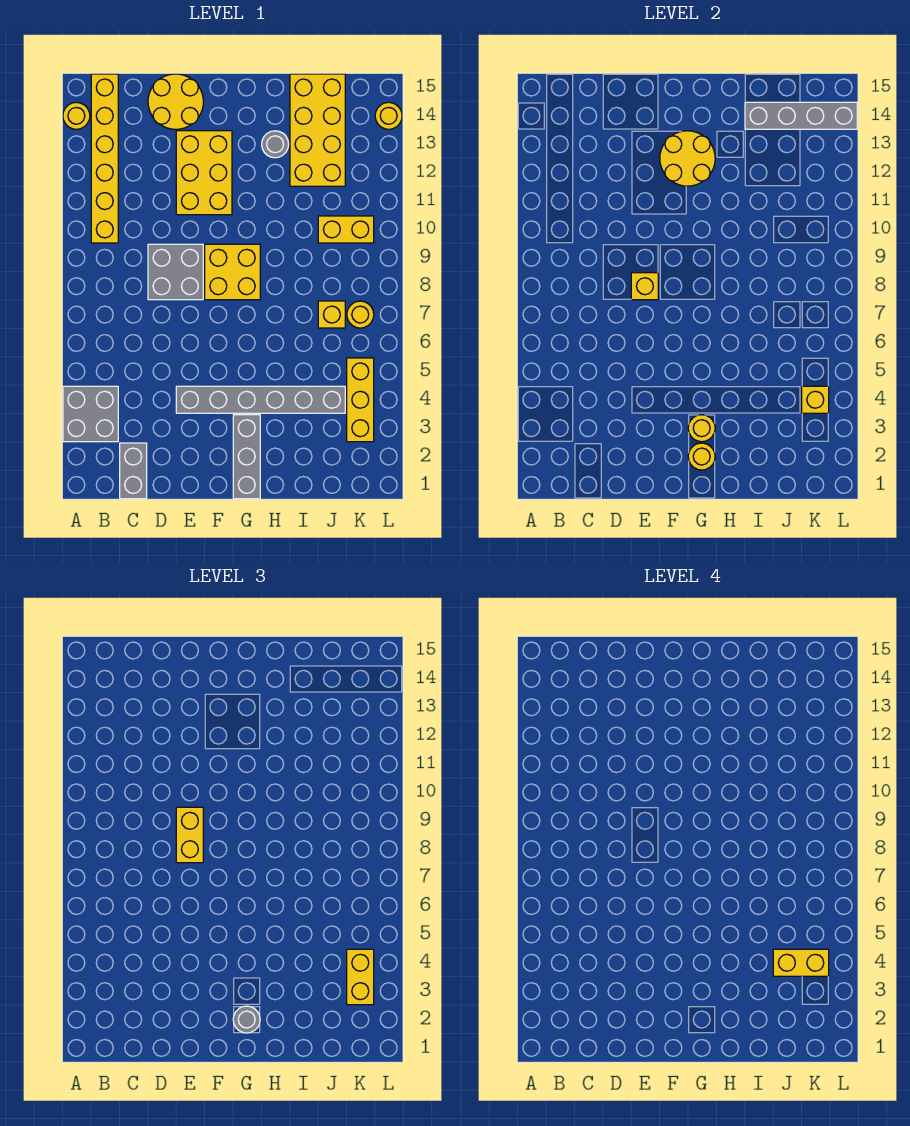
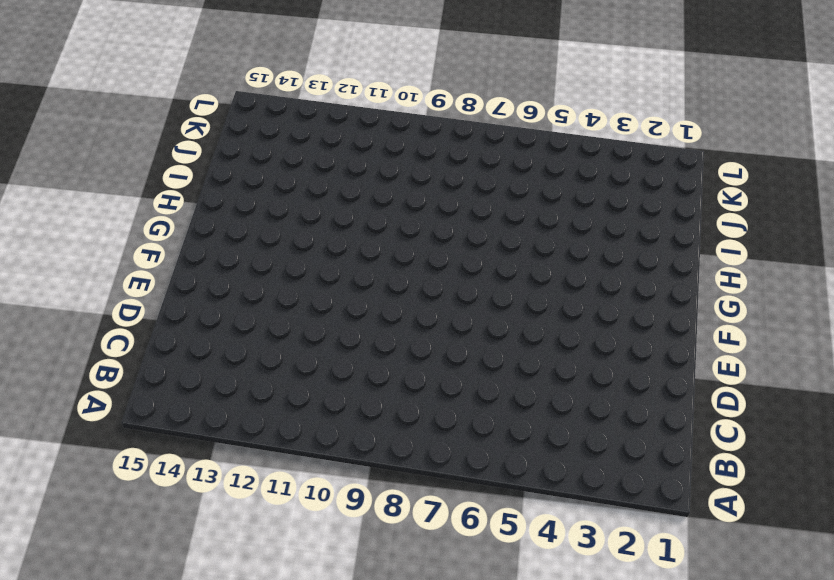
none -> grey brick A3:B4 level 1
none -> yellow round brick A14 level 1
none -> yellow brick B10:B15 level 1

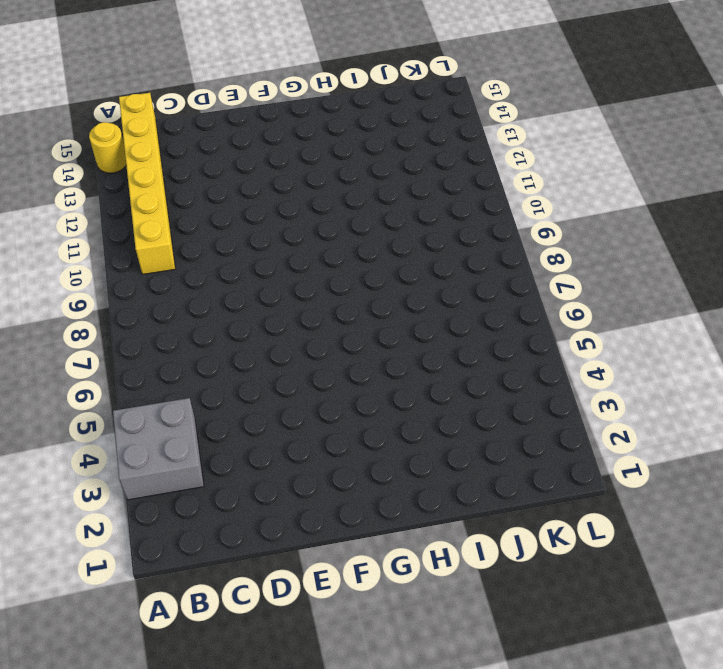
none -> grey brick C1:C2 level 1
none -> grey brick D8:E9 level 1
none -> yellow round brick D14:E15 level 1

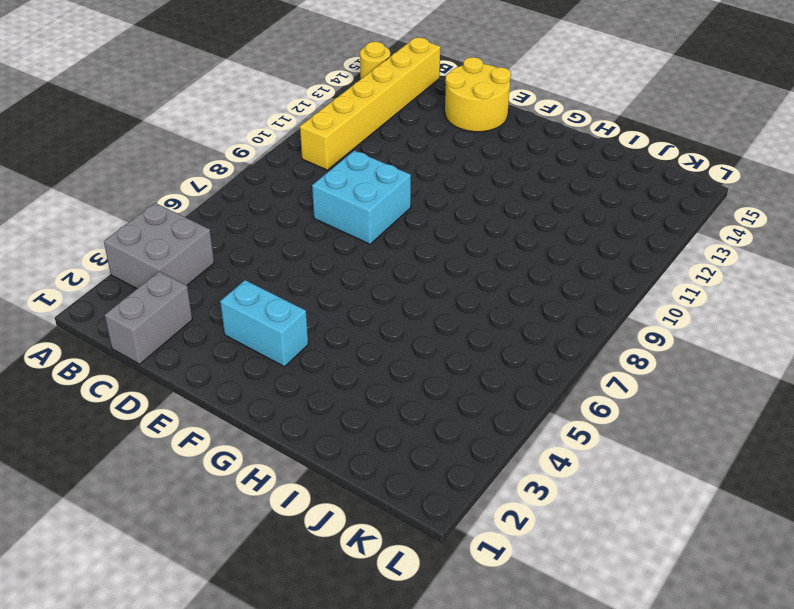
cyan brick D8:E9 level 1 -> grey brick D8:E9 level 1
cyan brick E3:F3 level 1 -> none
none -> grey brick E4:J4 level 1
none -> yellow brick E11:F13 level 1
none -> yellow brick F8:G9 level 1

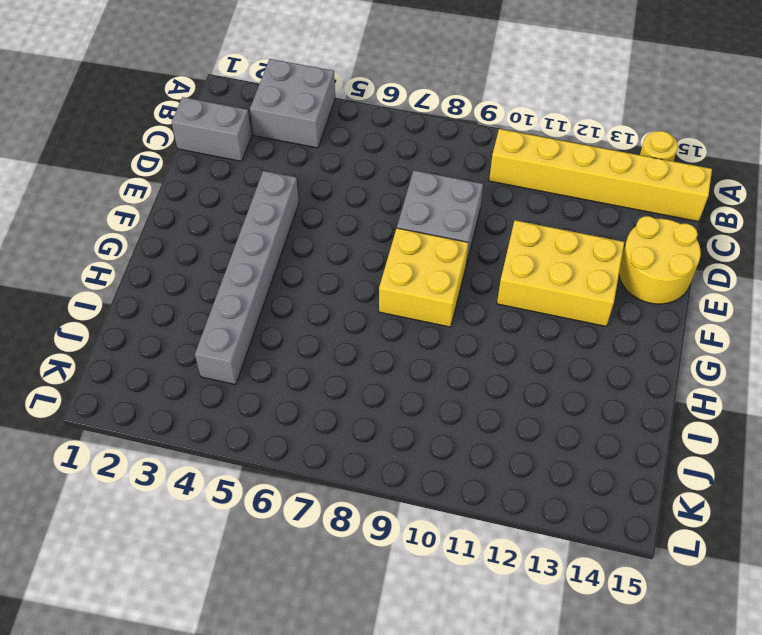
none -> grey brick G1:G3 level 1
none -> grey round brick H13 level 1
none -> yellow brick I12:J15 level 1

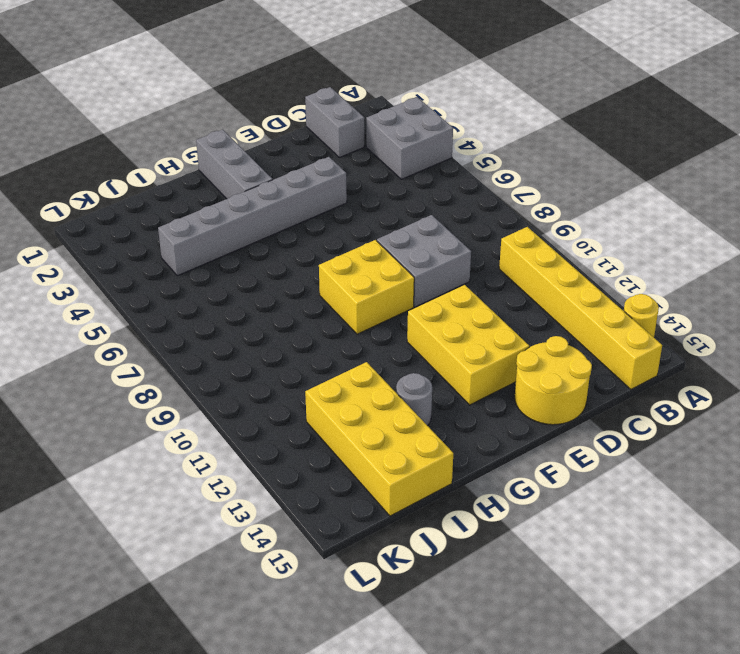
none -> yellow brick J7 level 1
none -> yellow brick J10:K10 level 1
none -> yellow brick K3:K5 level 1

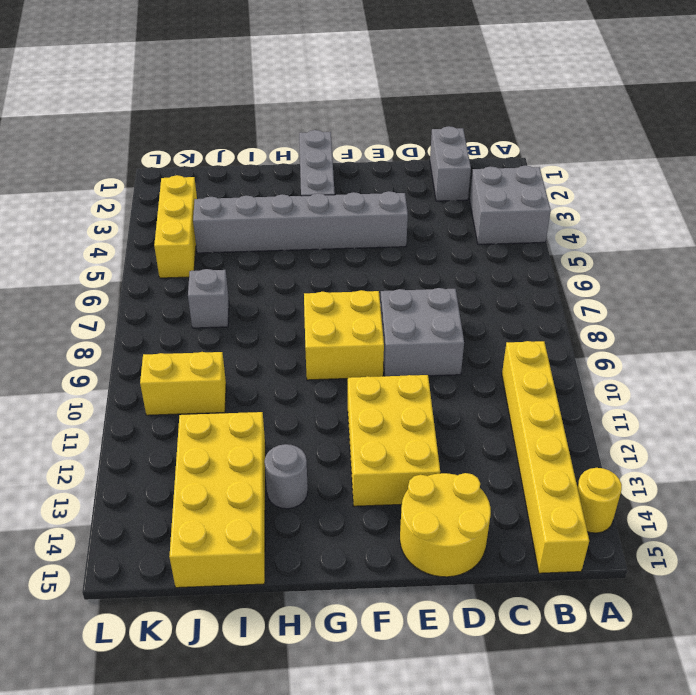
grey brick J7 level 1 -> yellow brick J7 level 1
none -> yellow round brick K7 level 1
none -> yellow round brick L14 level 1
none -> yellow brick E8 level 2

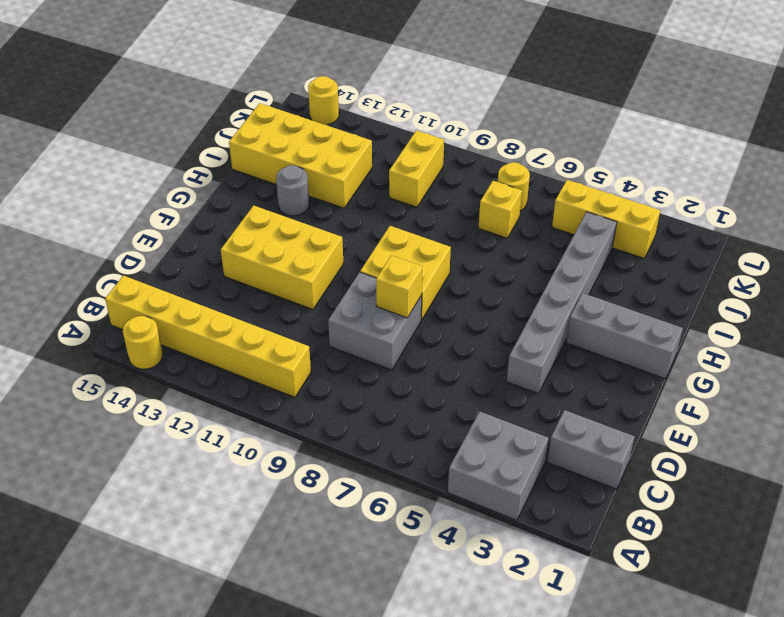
none -> yellow round brick D14:E15 level 1
none -> yellow round brick F12:G13 level 2
none -> yellow round brick G2 level 2

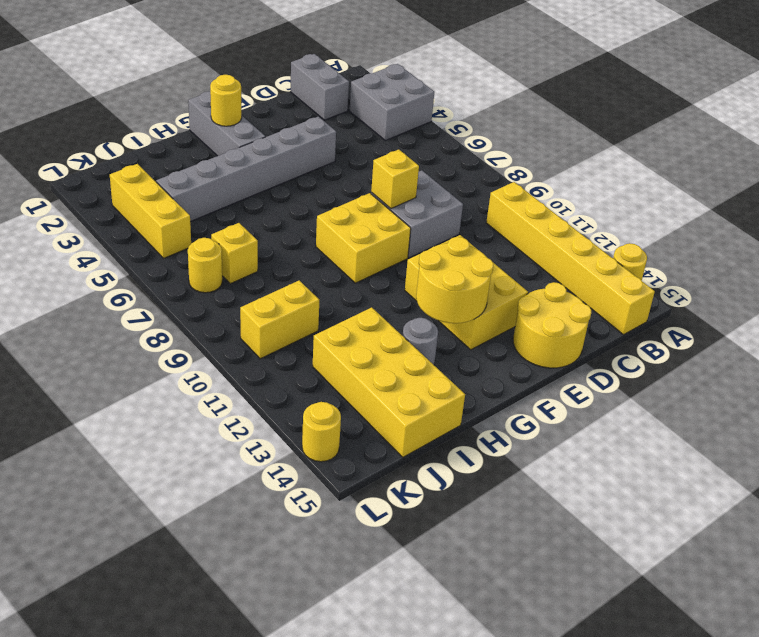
none -> yellow round brick G3 level 2
none -> grey brick I14:L14 level 2
none -> yellow brick K4 level 2

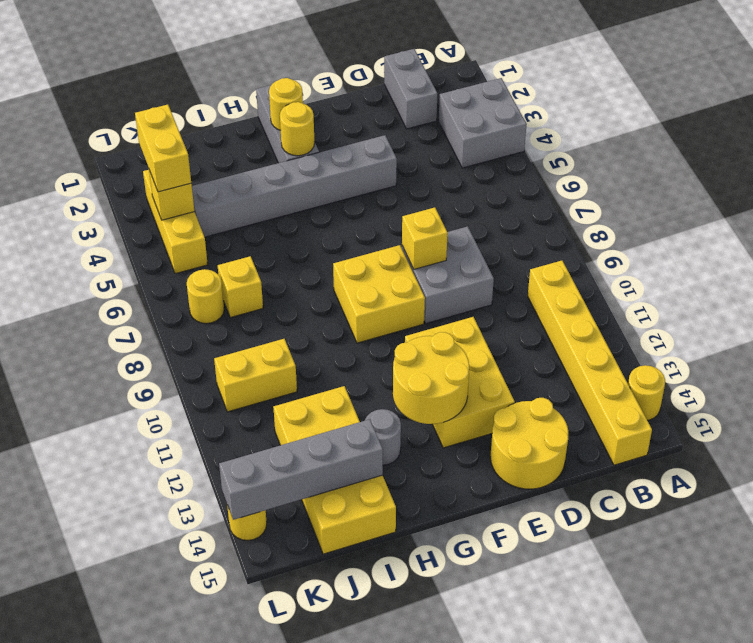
none -> yellow brick E8:E9 level 3
none -> grey round brick G2 level 3
none -> yellow brick J4:K4 level 4

